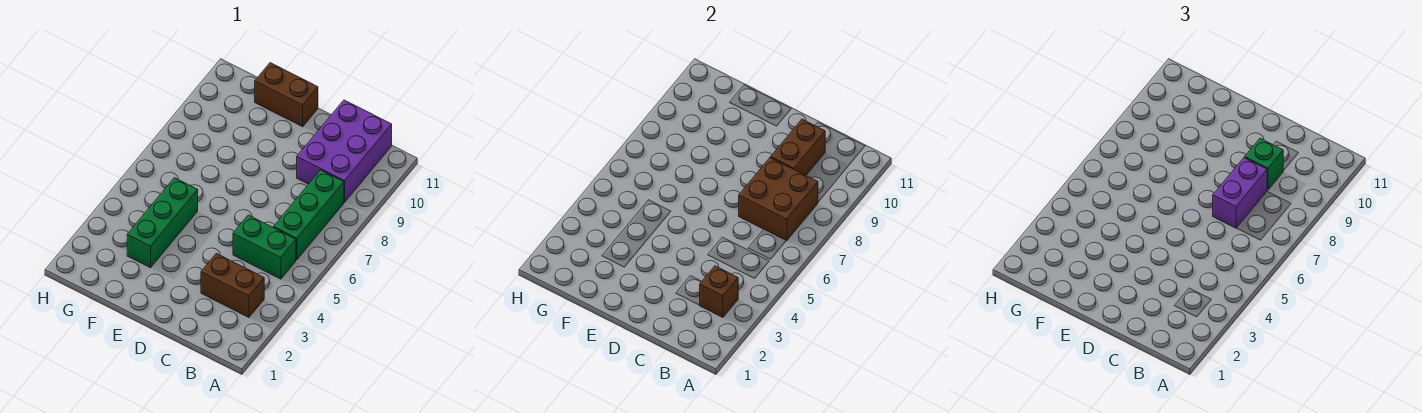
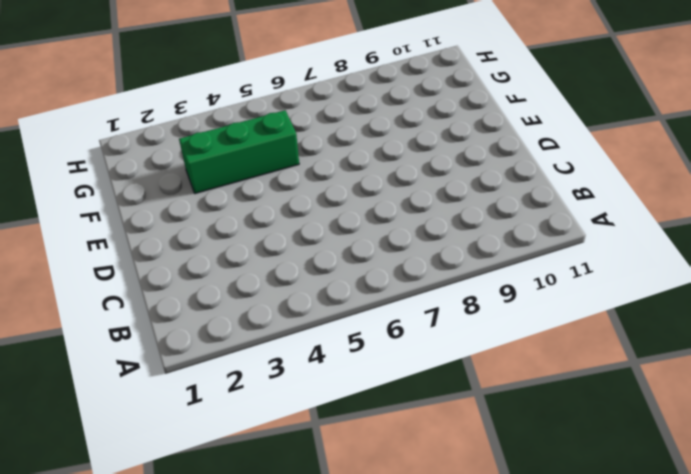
none -> brown brick B3:C3 level 1
none -> green brick B5:C5 level 1

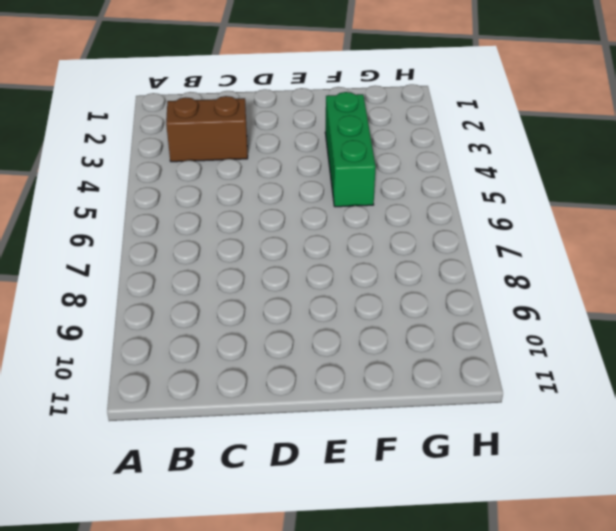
none -> green brick B5:C5 level 1
none -> green brick B6:B8 level 1

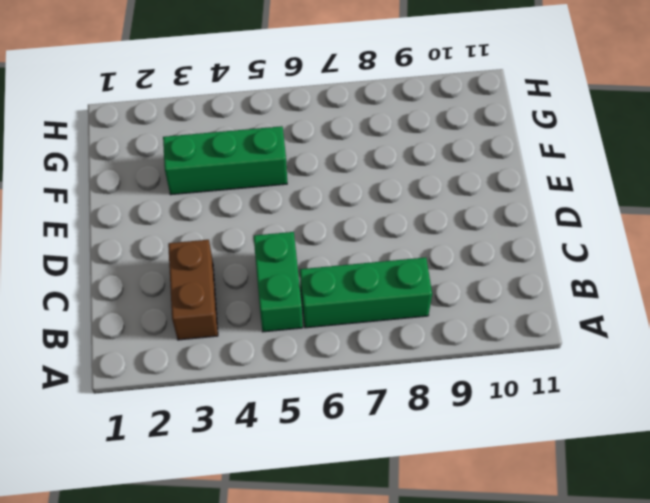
none -> purple brick B9:C11 level 1
none -> brown brick E11:F11 level 1

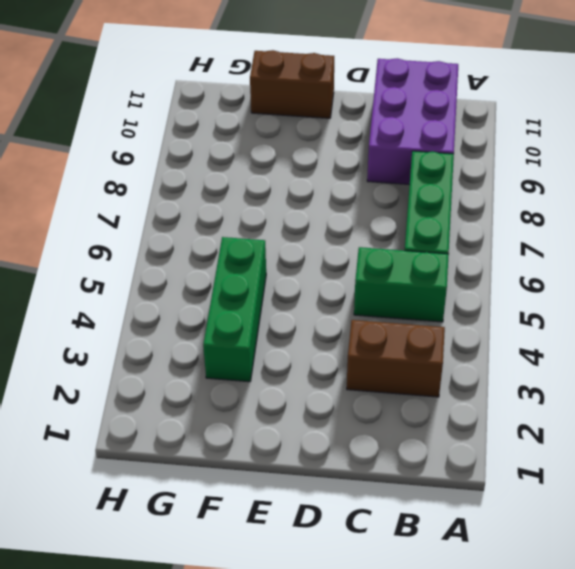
none -> brown brick B3 level 2
none -> brown brick B7:C8 level 2

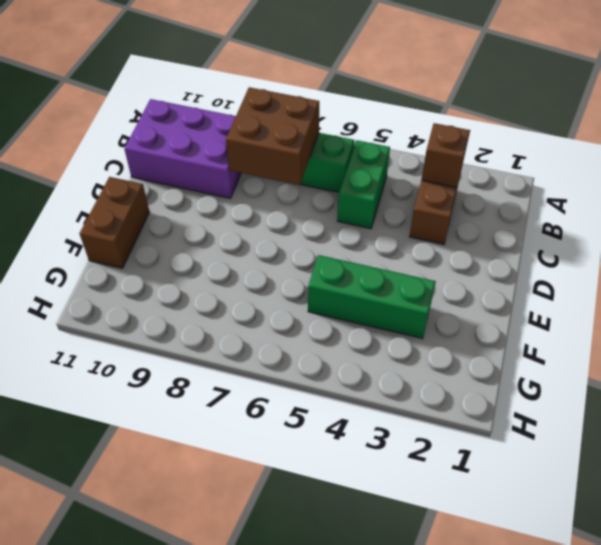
none -> brown brick C9:C10 level 2
none -> purple brick C7:C8 level 3

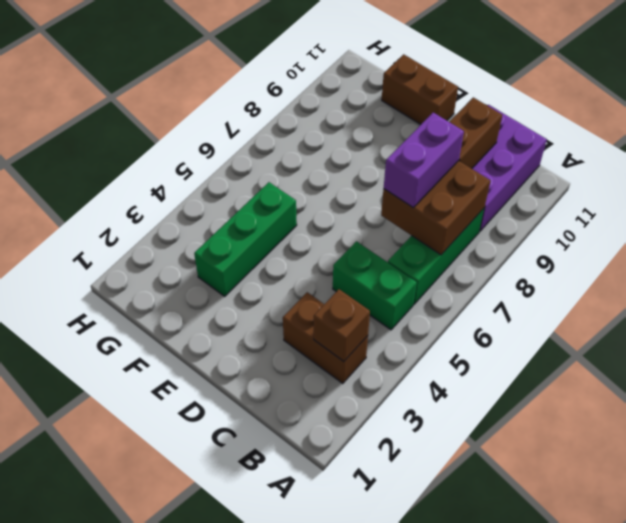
none -> green brick C9 level 3

